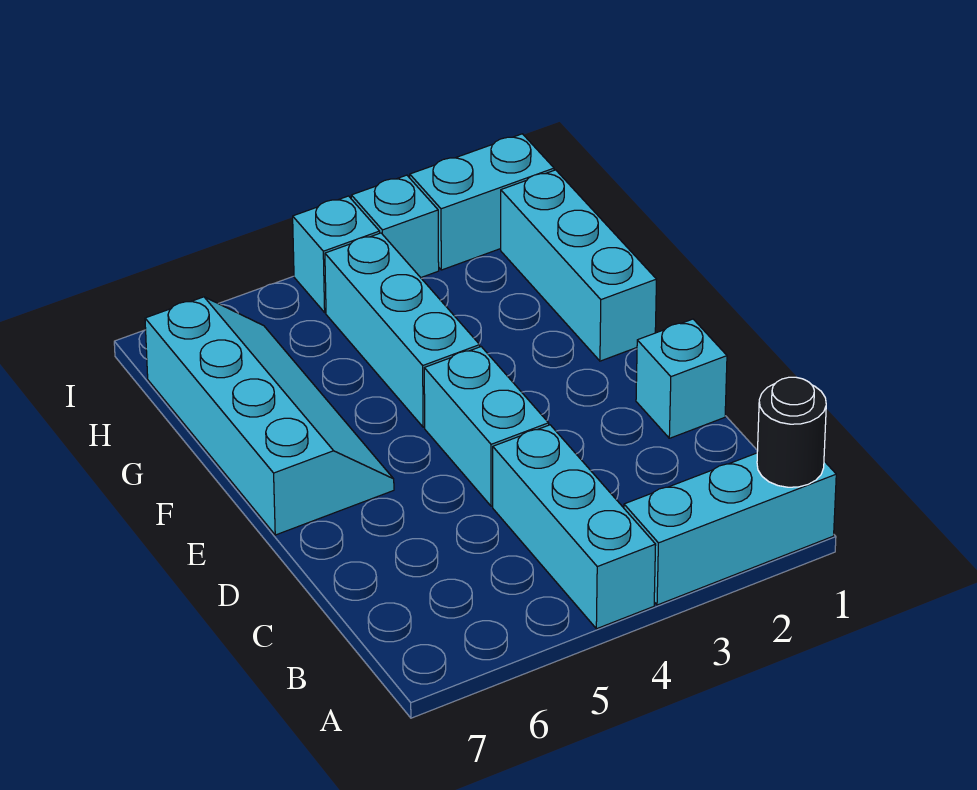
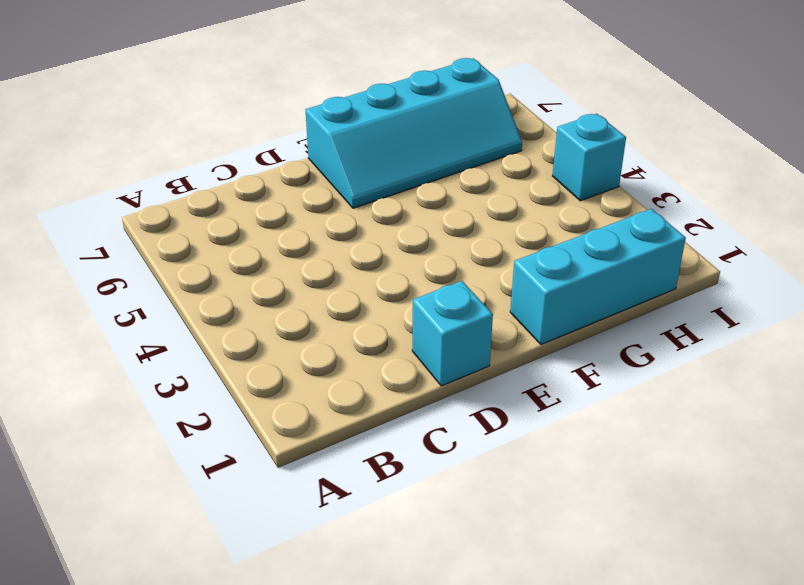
none -> cyan brick A1:A3 level 1
none -> cyan brick A4:C4 level 1

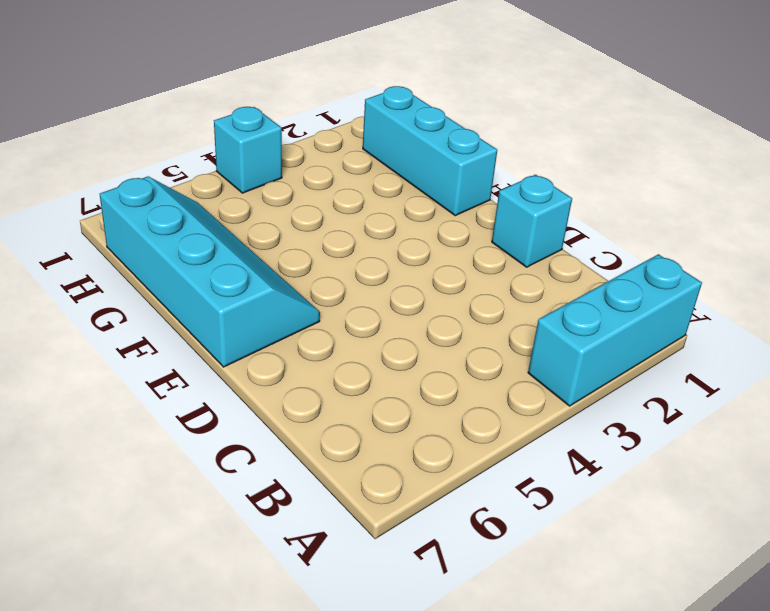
none -> cyan brick A4:C4 level 1
none -> cyan brick D4:E4 level 1

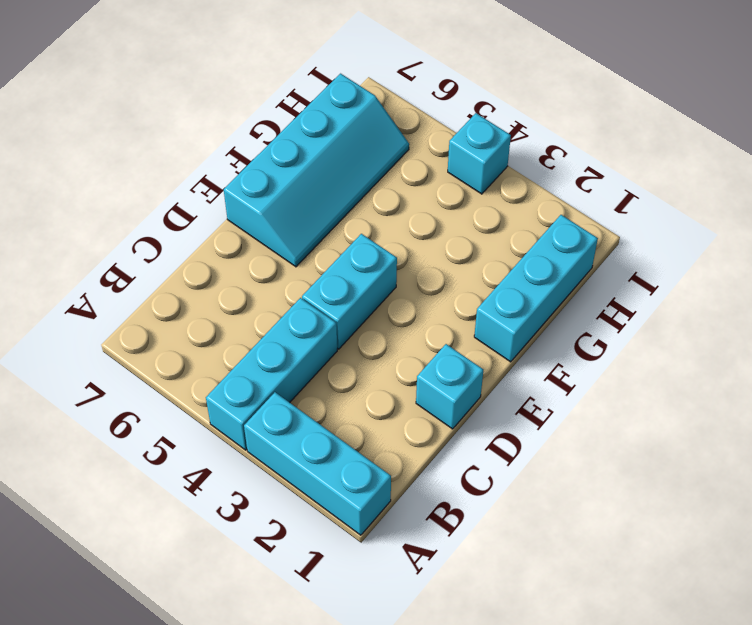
none -> cyan brick F4:H4 level 1
none -> cyan brick I1:I2 level 1

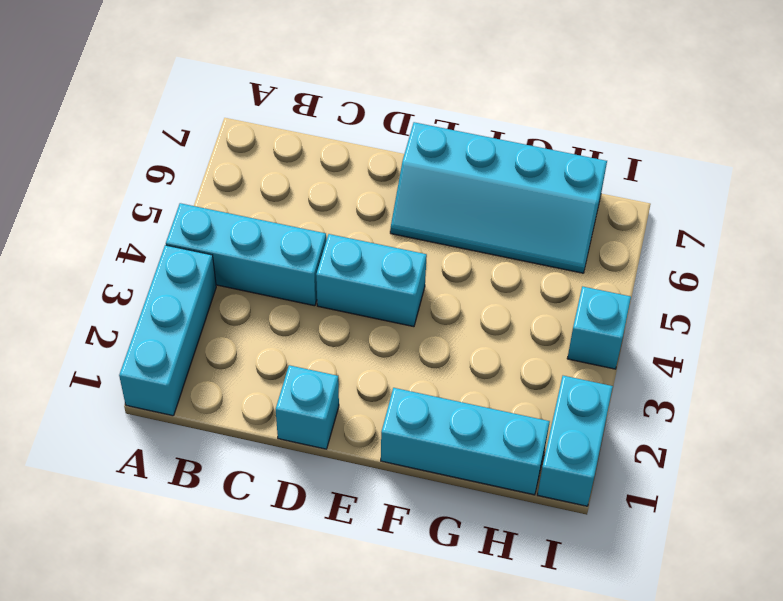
none -> cyan brick F4:H4 level 1
none -> cyan brick I3 level 1

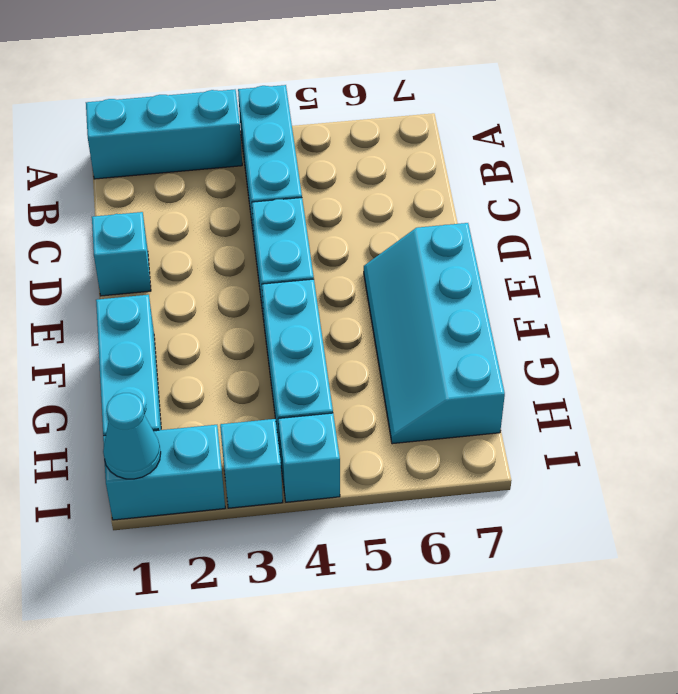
cyan cone I1 level 2 -> none
none -> black round brick A1 level 2

